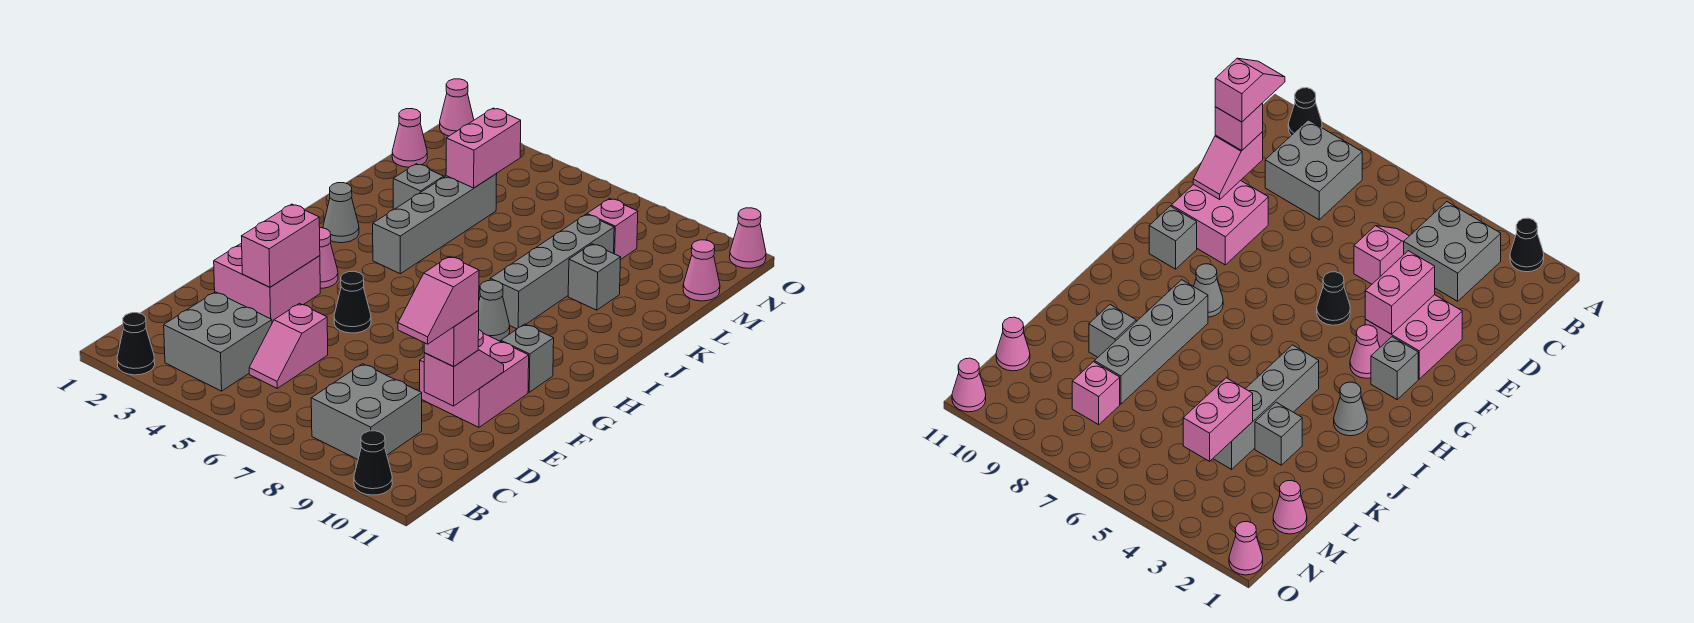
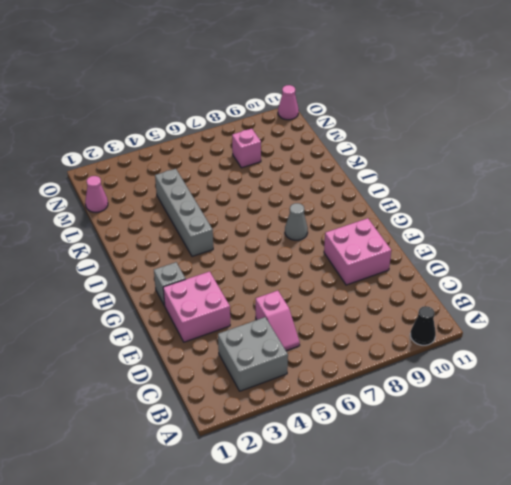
none -> black cone A2 level 1
none -> grey brick B8:C9 level 1
none -> black cone F5 level 1

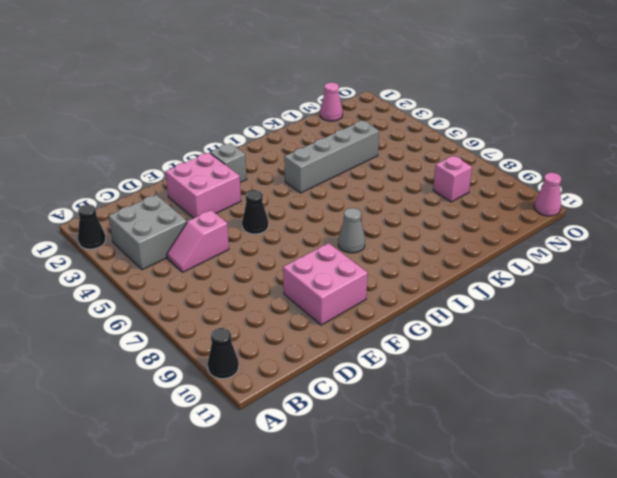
none -> grey brick B8:C9 level 1
none -> pink cone G3 level 1
none -> grey brick G10 level 1

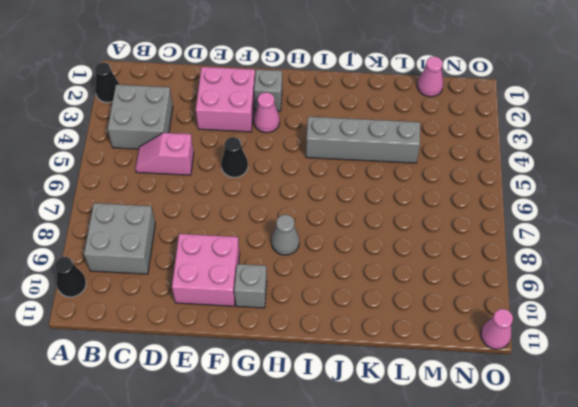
none -> grey cone I2 level 1
none -> grey brick I8:L8 level 1
none -> grey brick K3 level 1

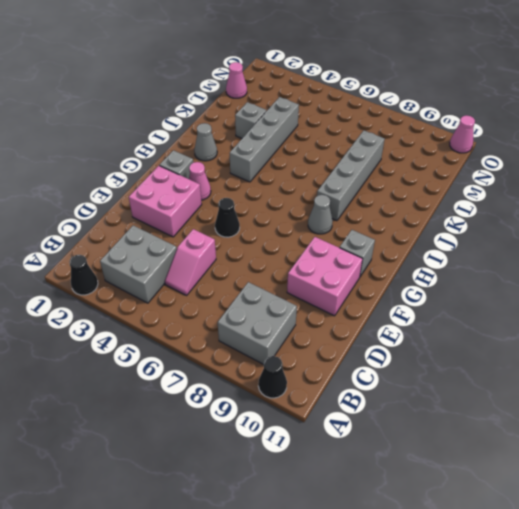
none -> grey brick K9 level 1
none -> pink brick M8 level 1
none -> pink cone M11 level 1

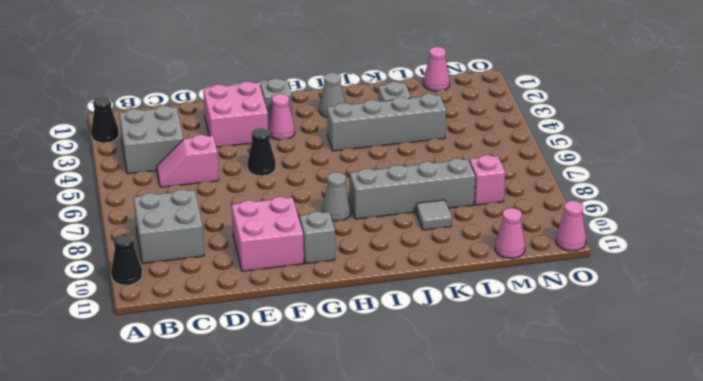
grey tile K9 level 1 -> grey brick K9 level 1
none -> pink cone O1 level 1
none -> pink slope D10:E10 level 2 top D
none -> pink brick E3:F3 level 2

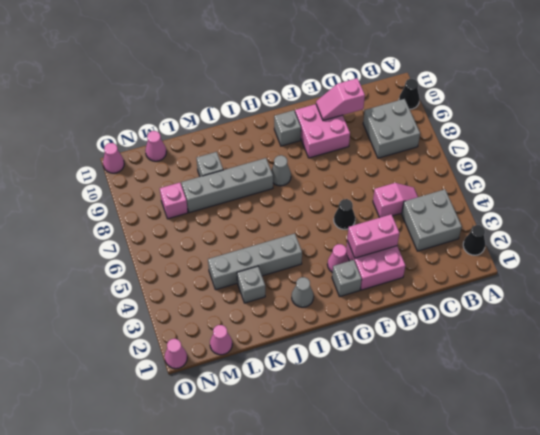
none -> pink brick L4:M4 level 2
none -> pink brick D10 level 3
none -> pink slope C10:D10 level 4 top D

